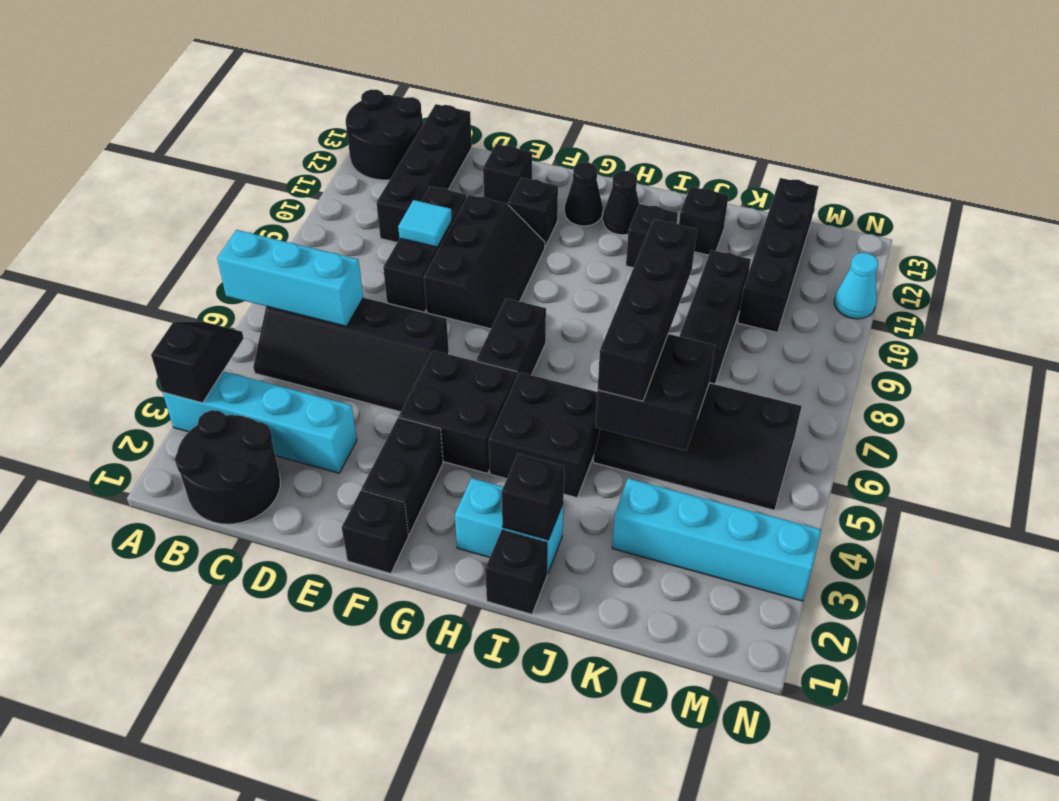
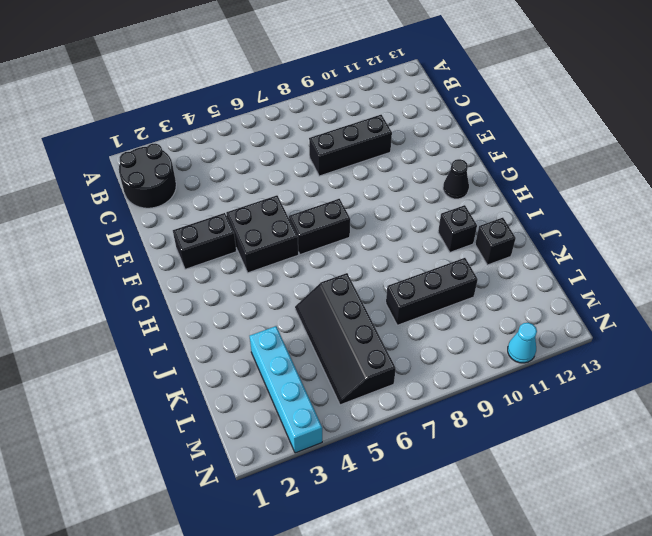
none -> cyan brick A3:D3 level 1
none -> black round brick A12:B13 level 1
none -> black slope B5:E6 level 1 top 6
none -> black brick C10:C13 level 1

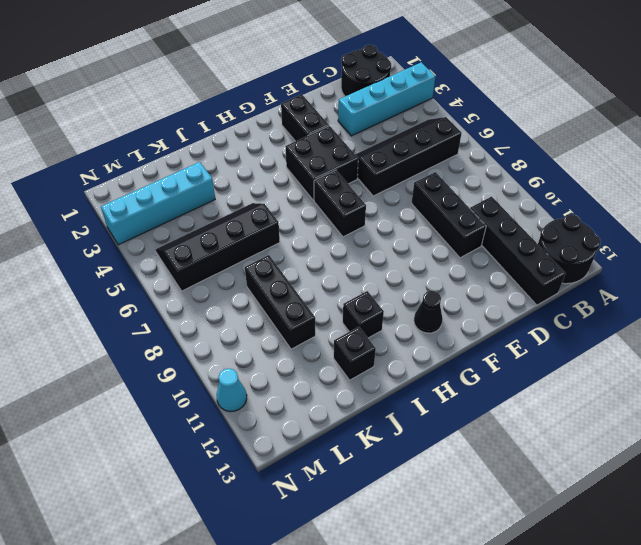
none -> black slope E8:F10 level 1 top E
none -> black brick E12 level 1
none -> black brick F1 level 1
none -> black brick F11 level 1

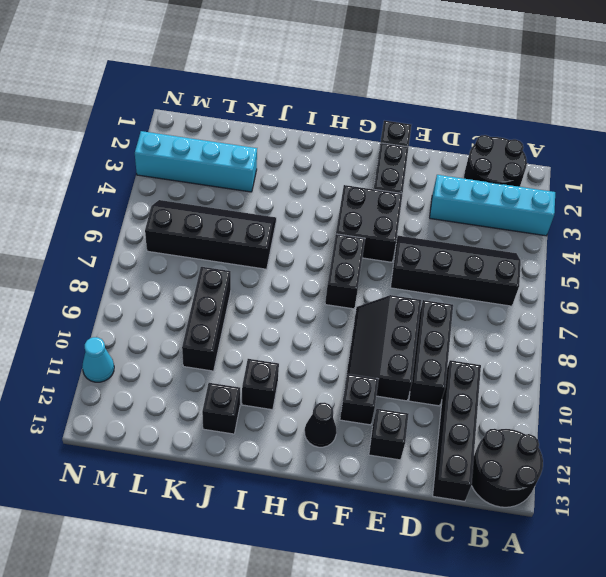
none -> cyan brick H2:I2 level 1
none -> black brick H4:I5 level 1
none -> black cone H12 level 1
none -> black brick I1 level 1

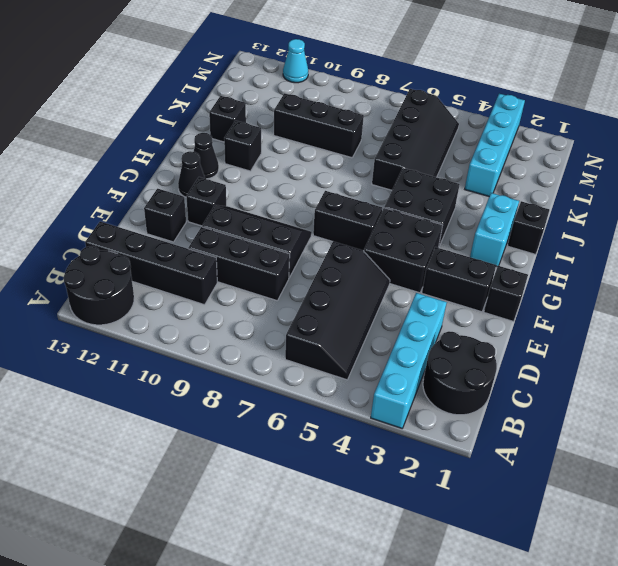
none -> black brick L10:L13 level 1
none -> black slope A3:A4 level 2 top 3
none -> cyan brick A6:C6 level 2
none -> cyan tile D9 level 2

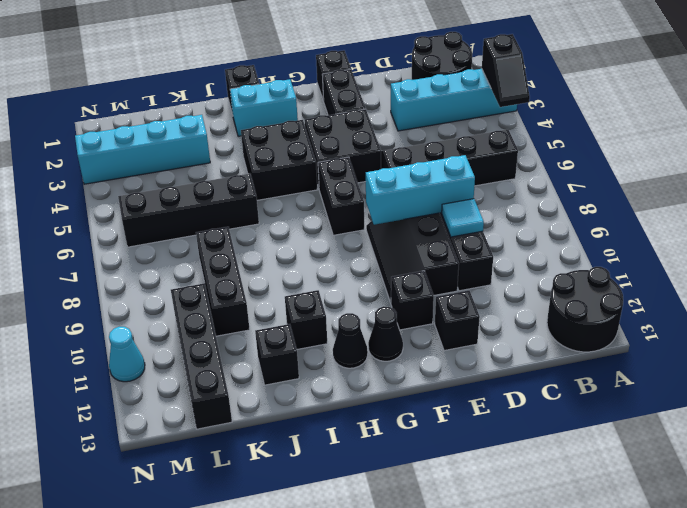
cyan brick D8:F8 level 2 -> cyan brick A6:C6 level 2
none -> black brick C10:C13 level 1
none -> black brick I2 level 2
none -> black brick J5:K6 level 2
none -> black brick J5:J8 level 3

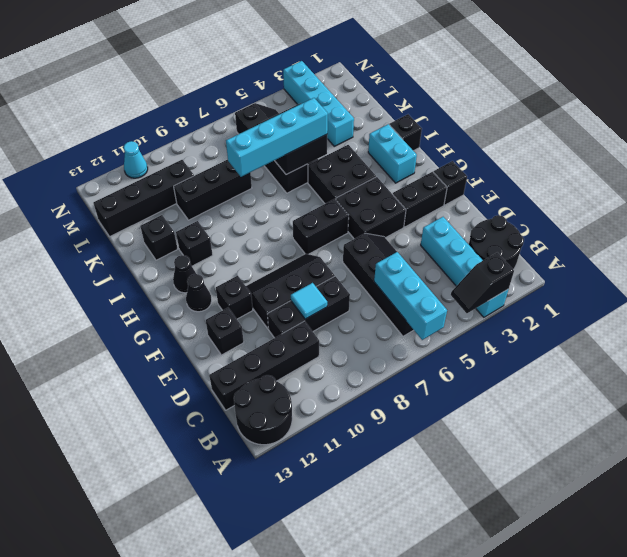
cyan brick J5:J8 level 3 -> black brick J5:J8 level 3
none -> black brick I2 level 2

